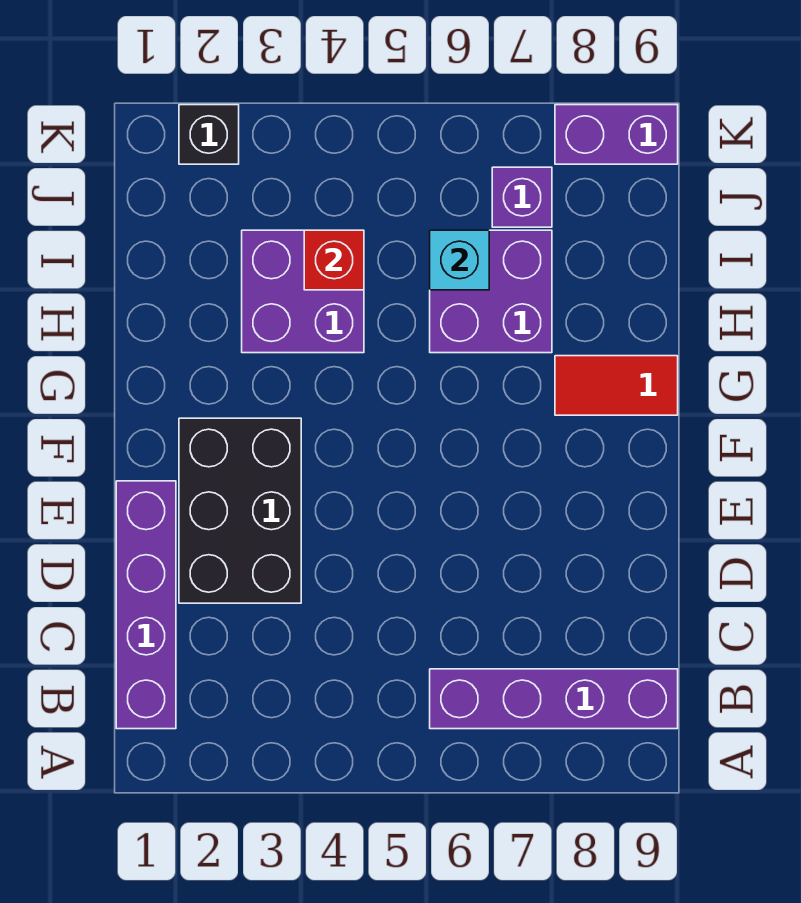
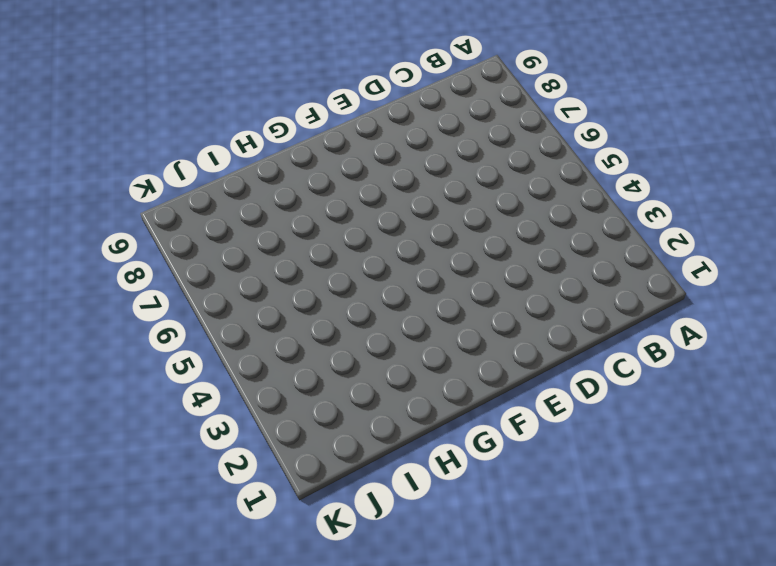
none -> purple brick B1:E1 level 1
none -> purple brick B6:B9 level 1

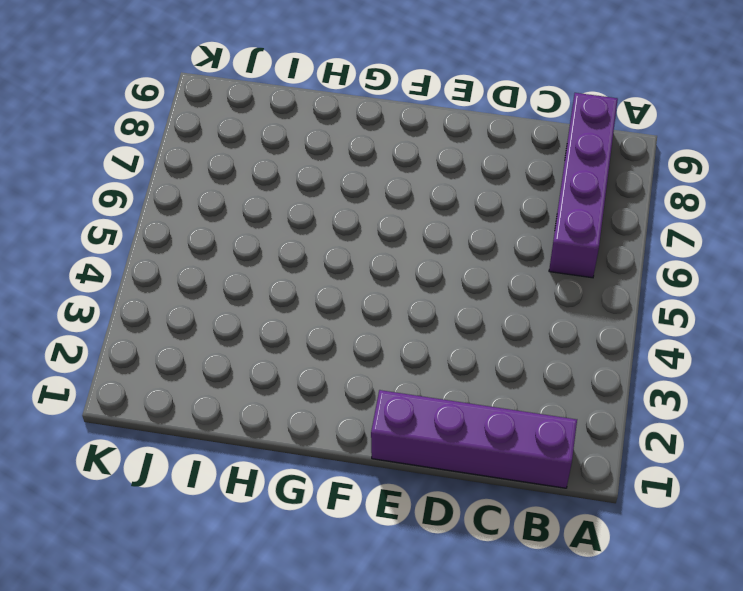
none -> black brick D2:F3 level 1
none -> red tile G8:G9 level 1

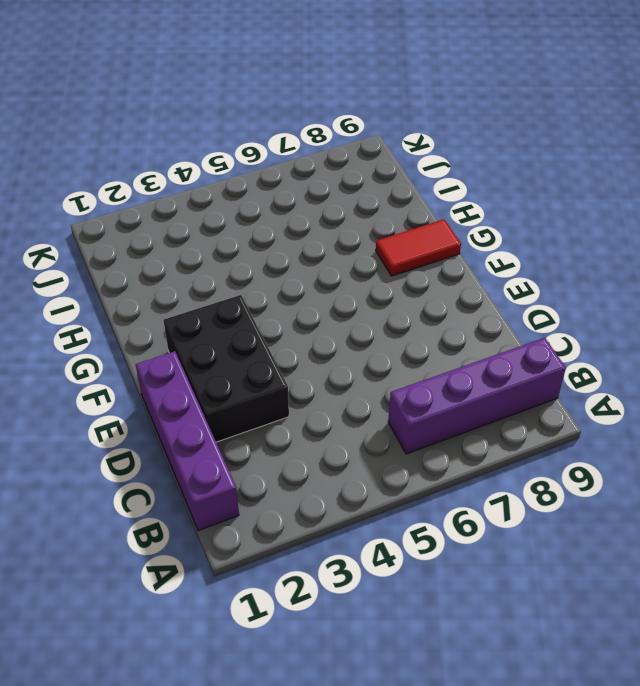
none -> purple brick H3:I4 level 1
none -> purple brick H6:I7 level 1

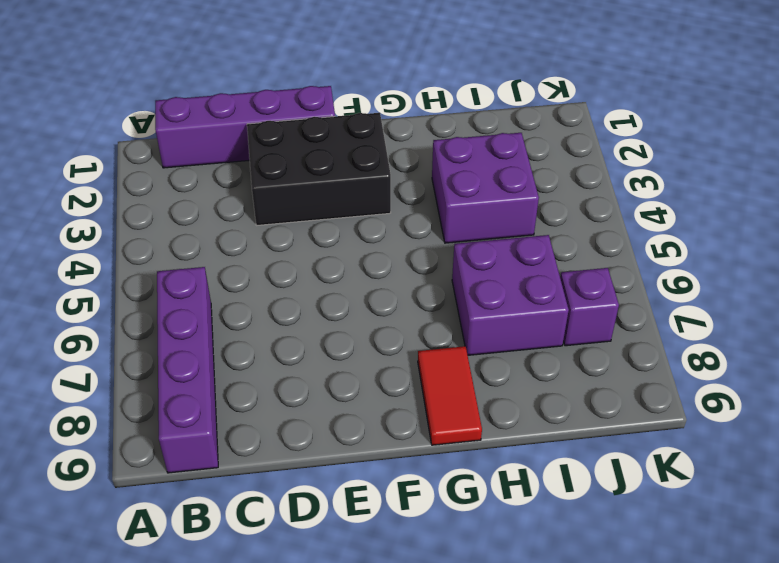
none -> black brick K2 level 1
none -> purple brick K8:K9 level 1

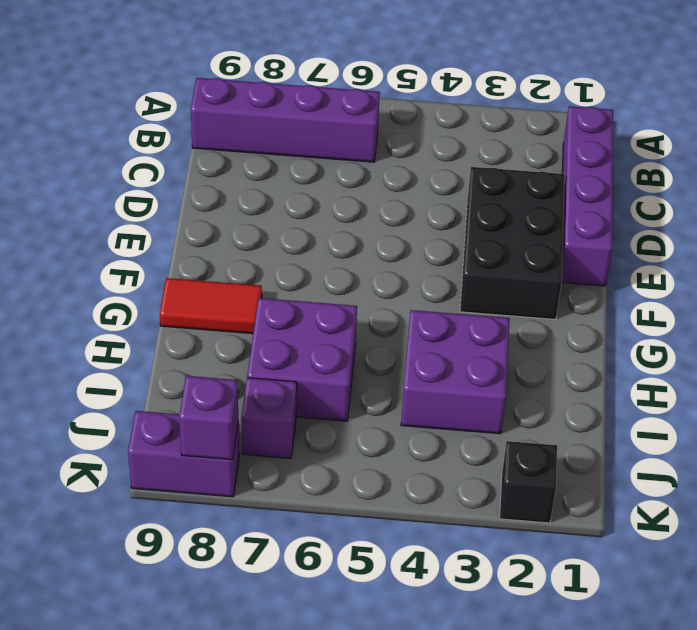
purple brick K8 level 2 -> none
none -> red brick I4 level 2
none -> cyan brick I6 level 2

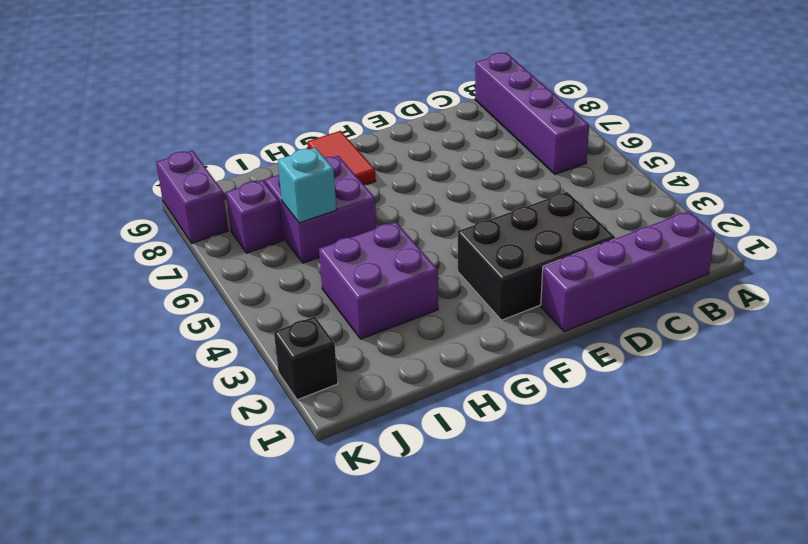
none -> red brick I4 level 2

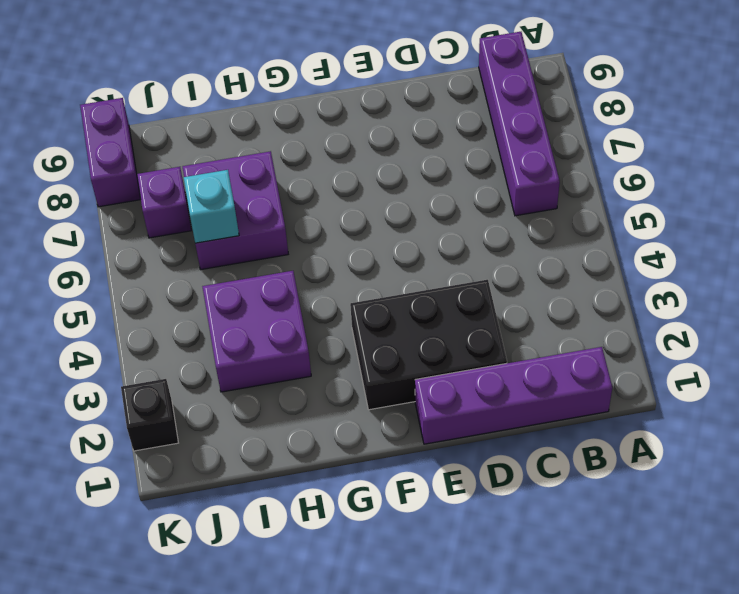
none -> red tile G8:G9 level 1
none -> red brick I4 level 2

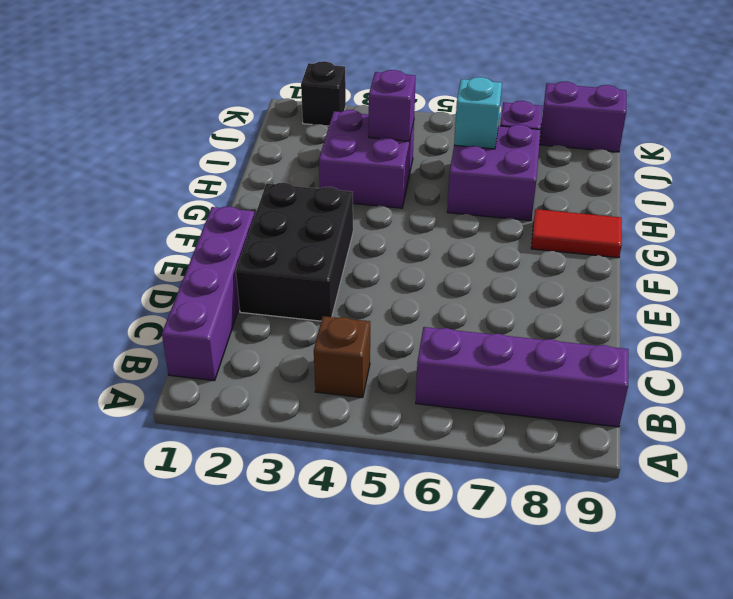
brown brick B4 level 1 -> none
purple brick I4 level 2 -> red brick I4 level 2

